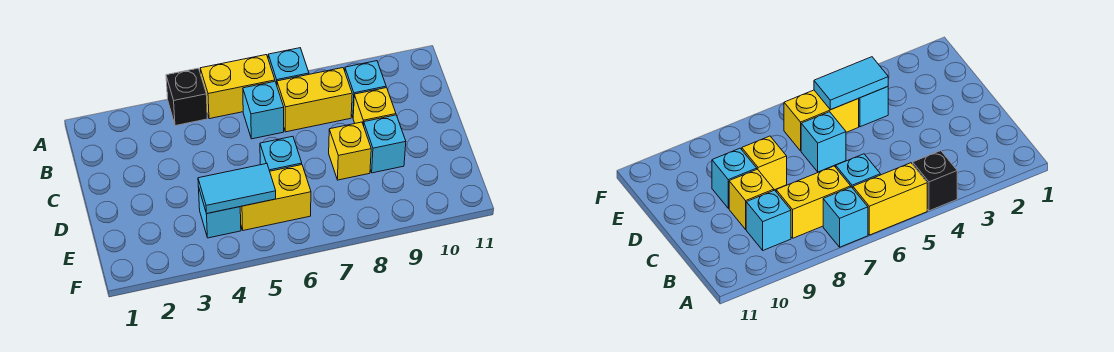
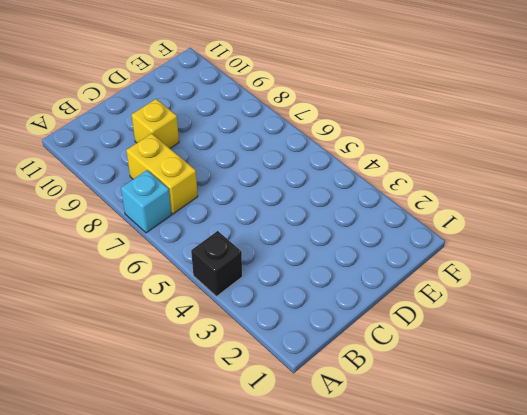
none -> yellow brick A5:A6 level 1
none -> cyan brick B6 level 1
none -> cyan brick B9 level 1

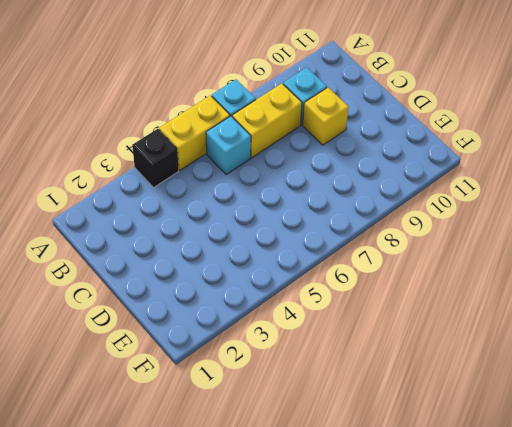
none -> cyan brick D6 level 1
none -> yellow brick D8 level 1
none -> cyan brick D9 level 1

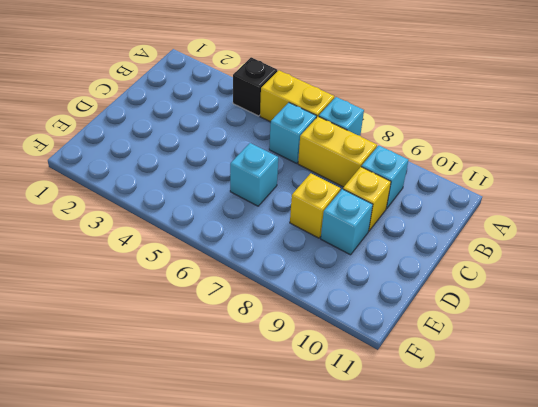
none -> cyan brick E4 level 1
none -> yellow brick E5:E6 level 1
none -> cyan tile E4:E5 level 2

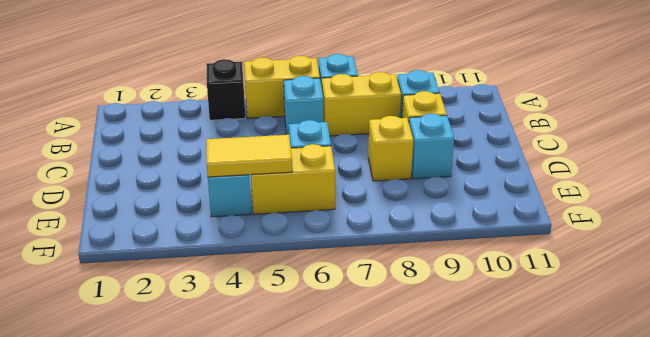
yellow tile E4:E5 level 2 -> cyan tile E4:E5 level 2

